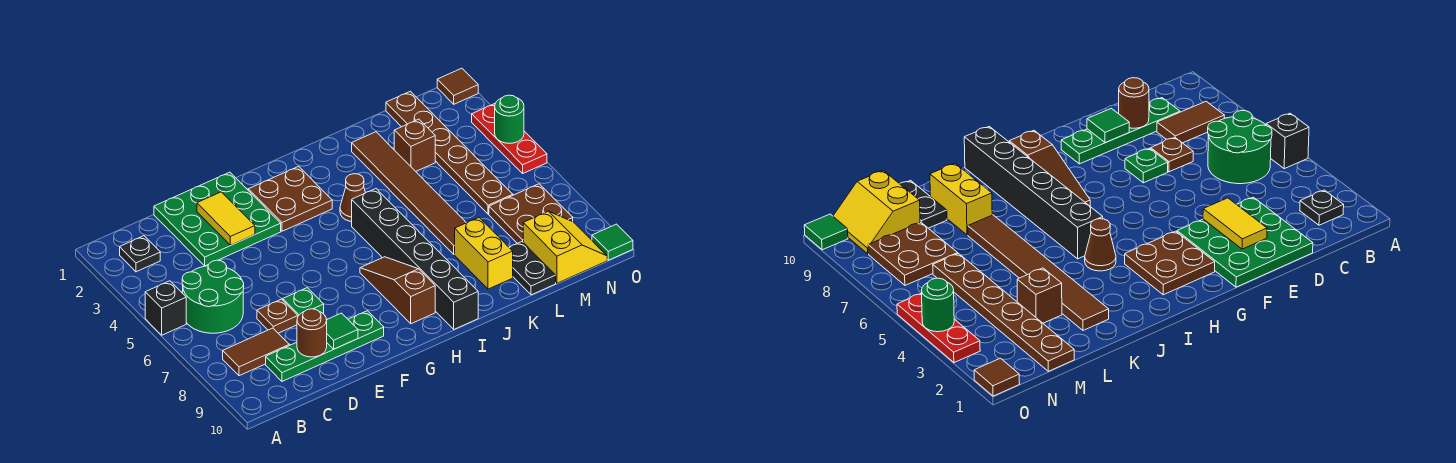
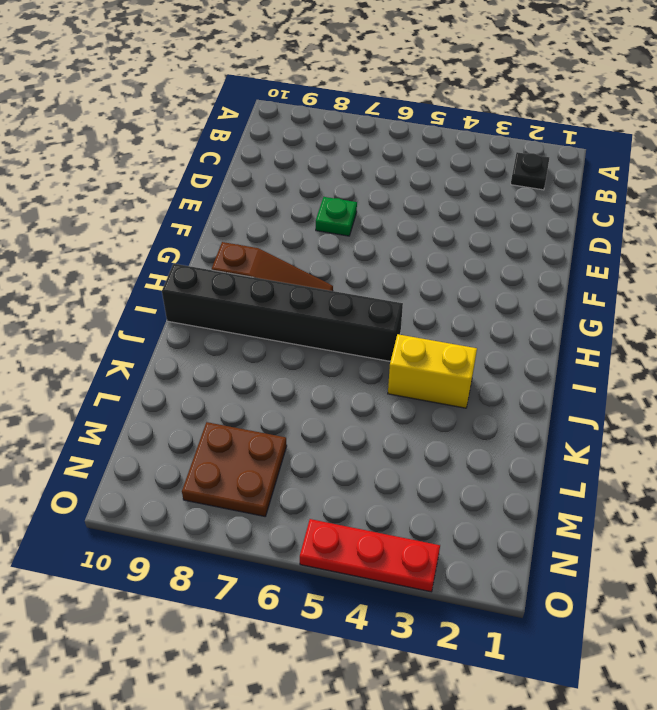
yellow brick J3:J4 level 1 -> yellow brick K8:K9 level 1
none -> black brick A5 level 1
none -> green round brick B5:C6 level 1
none -> brown tile B8:C8 level 1

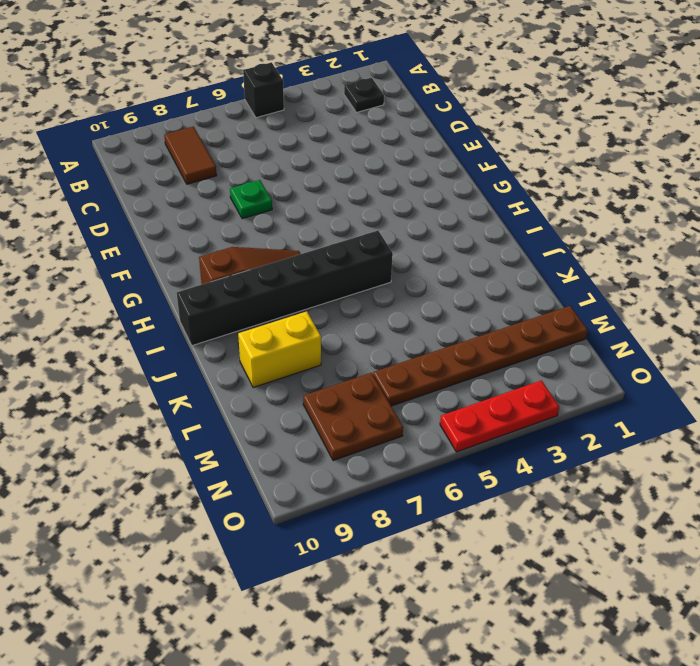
none -> green round brick B5:C6 level 1
none -> green plate C9:F9 level 1
none -> green plate D1:F3 level 1

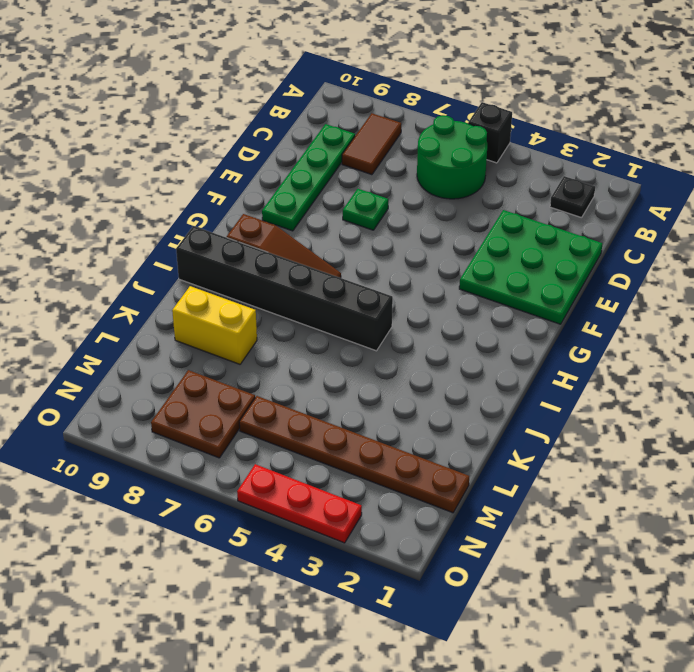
none -> brown plate D7 level 1
none -> brown plate G2:H3 level 1
none -> brown cone I4 level 1

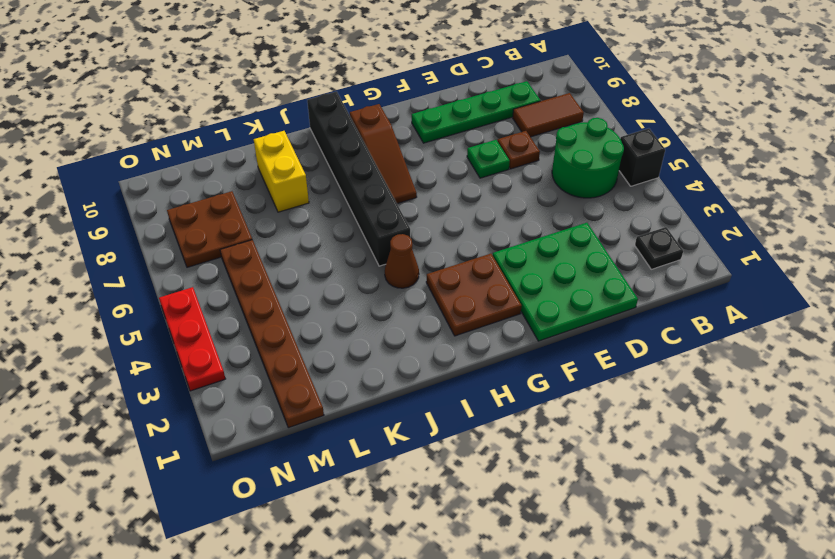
none -> brown tile K2:K7 level 1
none -> brown brick L3 level 1
none -> black plate L9:L10 level 1

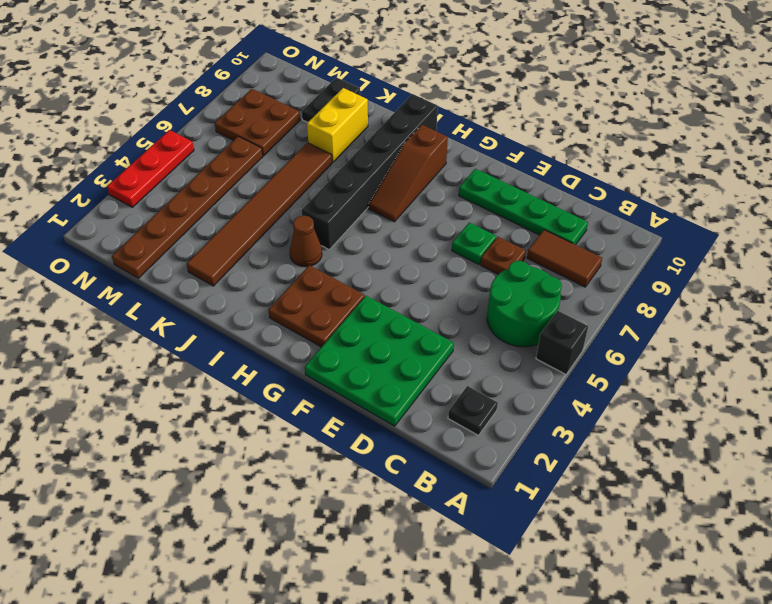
none -> brown brick L3 level 1
none -> yellow slope M9:N10 level 1 top M
none -> brown tile O1 level 1

